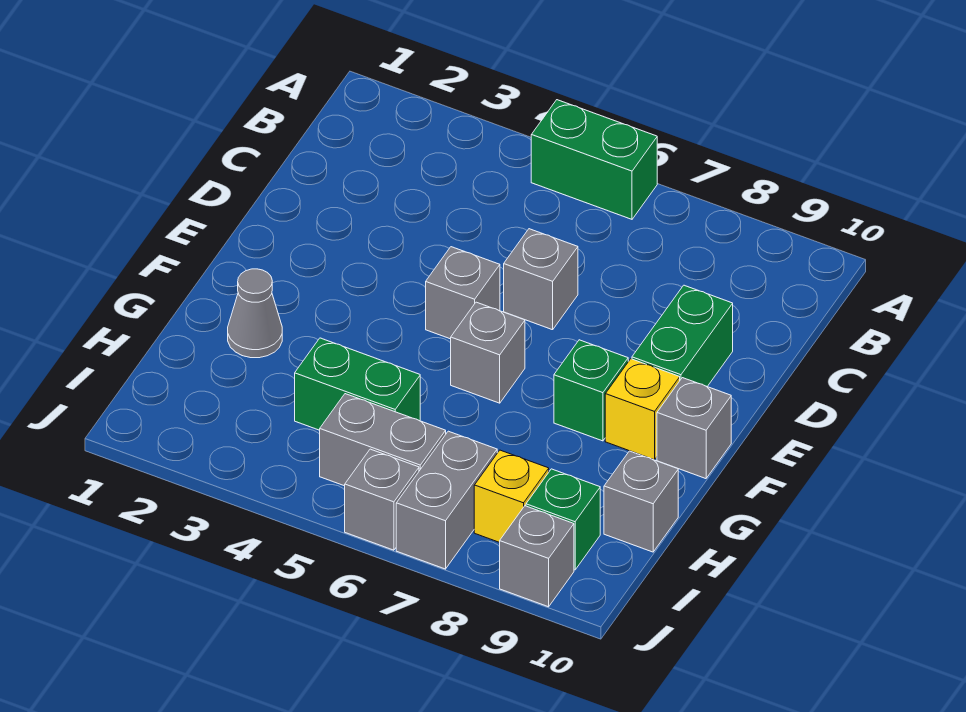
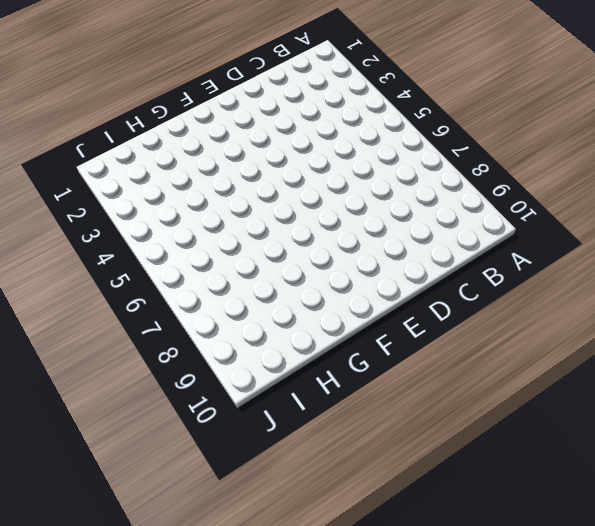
none -> green brick A5:A6 level 1
none -> grey brick D6 level 1
none -> green brick D9:E9 level 1

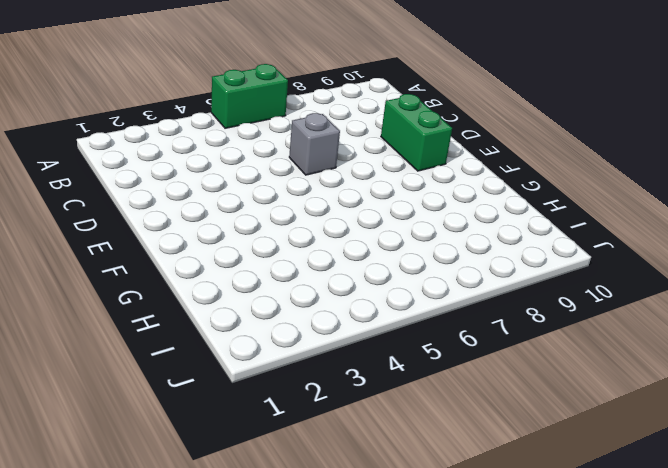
none -> grey brick E5 level 1
none -> grey brick F6 level 1
none -> green brick F8 level 1

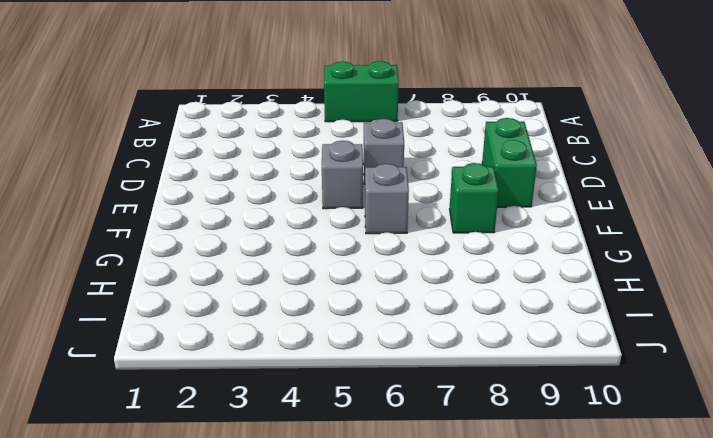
none -> yellow brick F9 level 1
none -> grey brick F10 level 1
none -> grey cone G2 level 1

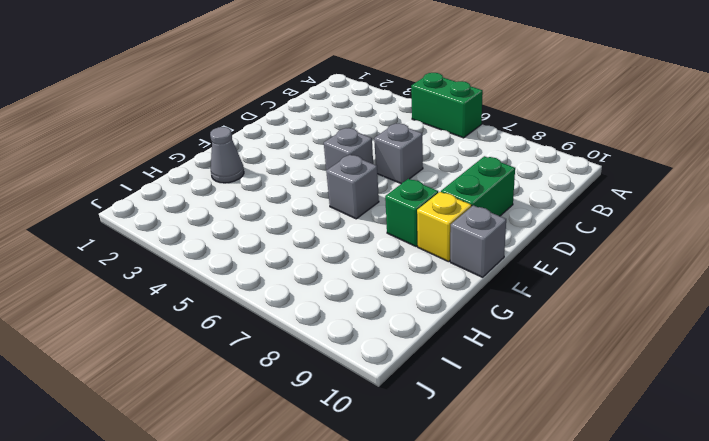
none -> green brick H4:H5 level 1
none -> grey brick H10 level 1
none -> grey brick I5:I6 level 1

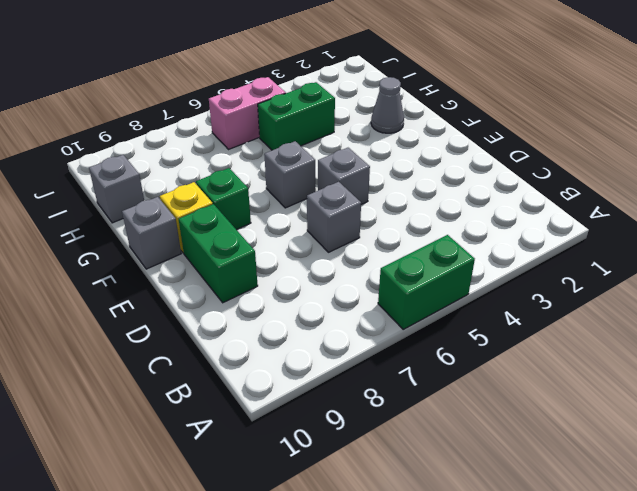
pink brick I5:I6 level 1 -> grey brick I5:I6 level 1
none -> grey brick I7:J7 level 1
none -> yellow brick I8 level 1
none -> green brick I9 level 1

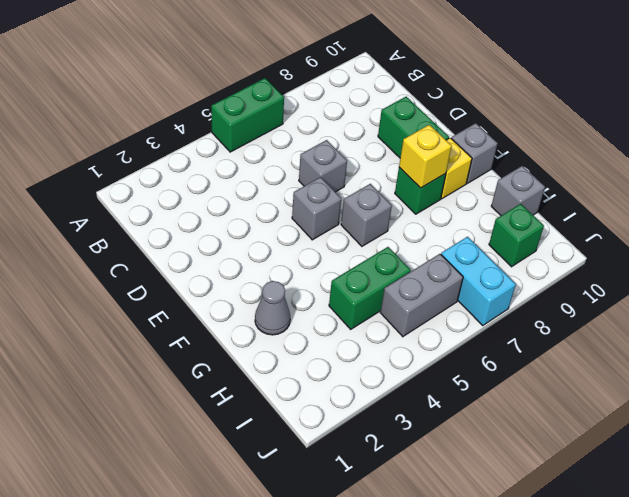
yellow brick F8 level 2 -> yellow brick I8 level 1
cyan brick I7:J7 level 1 -> grey brick I7:J7 level 1
none -> grey brick J6 level 1
none -> grey brick J9 level 1

